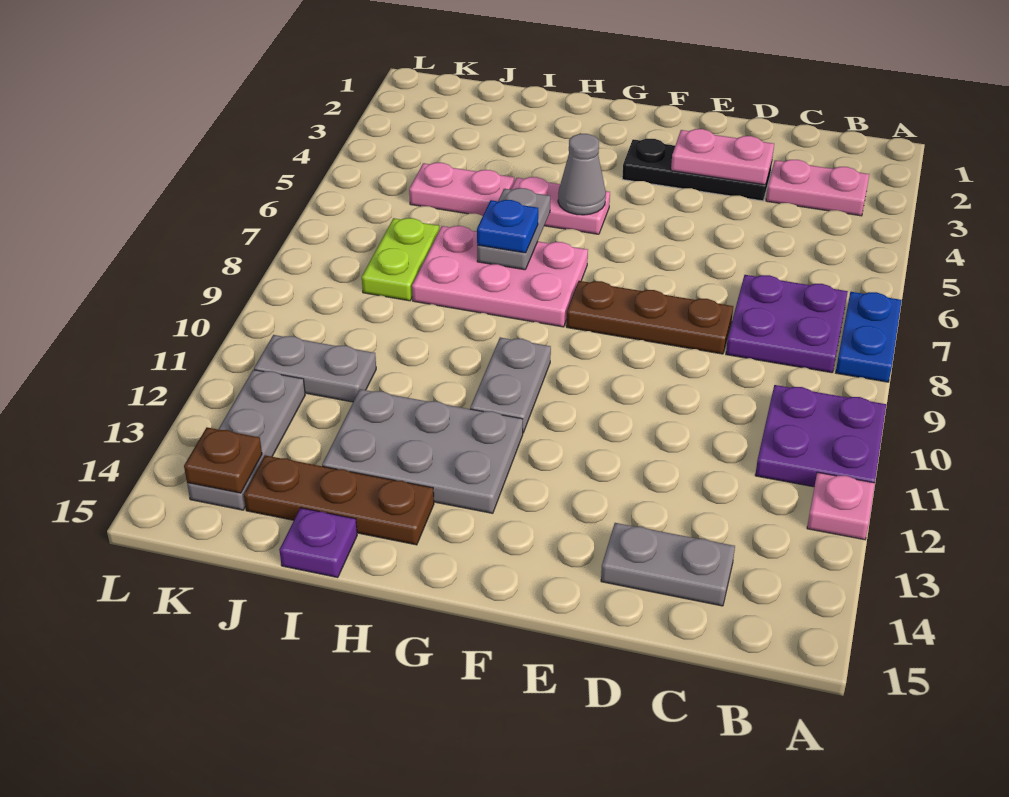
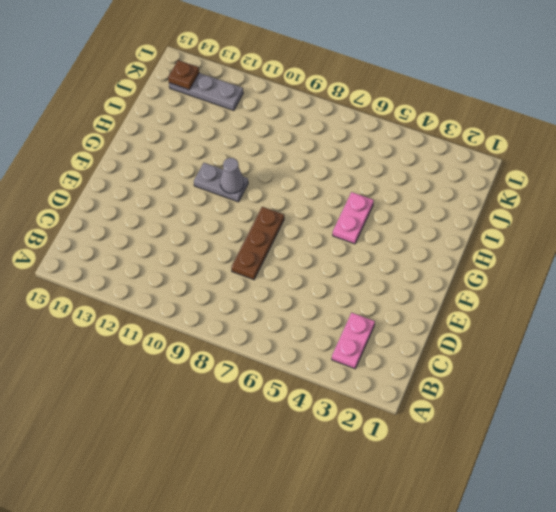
grey cone G10 level 2 -> grey cone G5 level 2
none -> blue plate A7:A8 level 1
none -> purple plate A10:B11 level 1
none -> pink plate A12 level 1

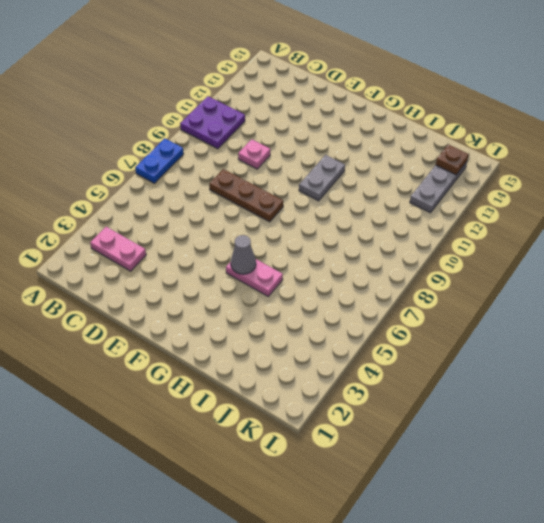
pink plate D10 level 1 -> pink plate A12 level 1
none -> purple plate B7:C8 level 1
none -> grey plate C14:D14 level 1
none -> black plate D3:F3 level 1

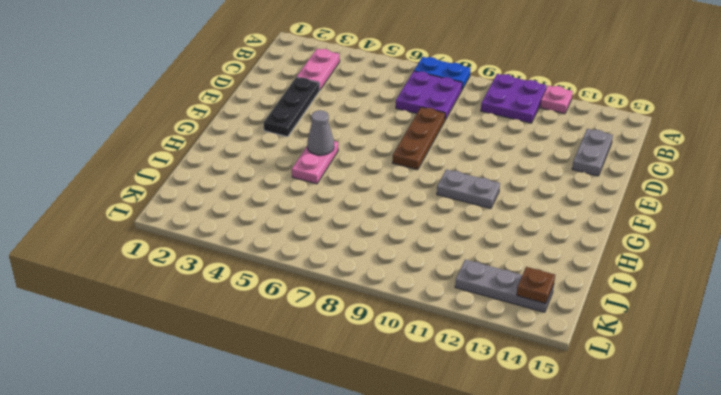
none -> pink plate G7:I8 level 1
none -> grey plate G12:I13 level 1
none -> brown plate H14:J14 level 1

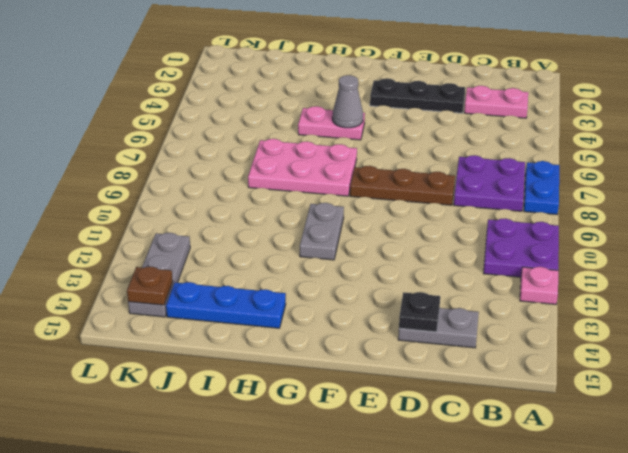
black plate D14 level 2 -> none
blue plate H14:J14 level 1 -> brown plate H14:J14 level 1
none -> grey plate G12:I13 level 1
none -> pink plate I5:J5 level 1
none -> purple plate I15 level 1

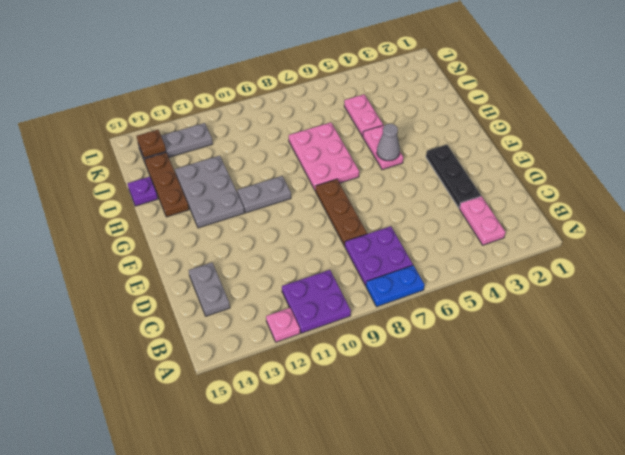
none -> lime plate J7:J8 level 1
none -> grey plate J11:K11 level 1
none -> pink plate D3:E3 level 2

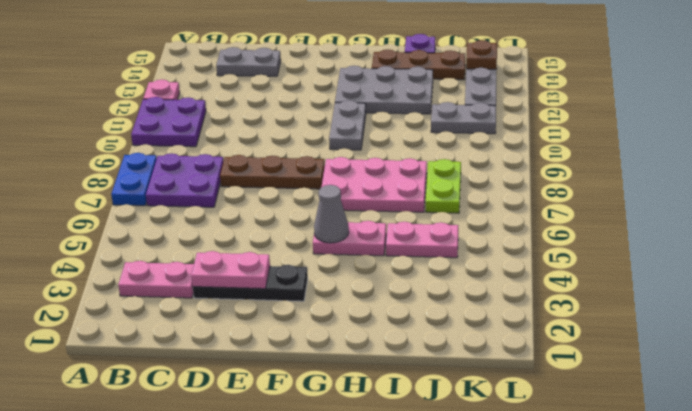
none -> grey plate H6:H7 level 2
none -> blue plate H7 level 3

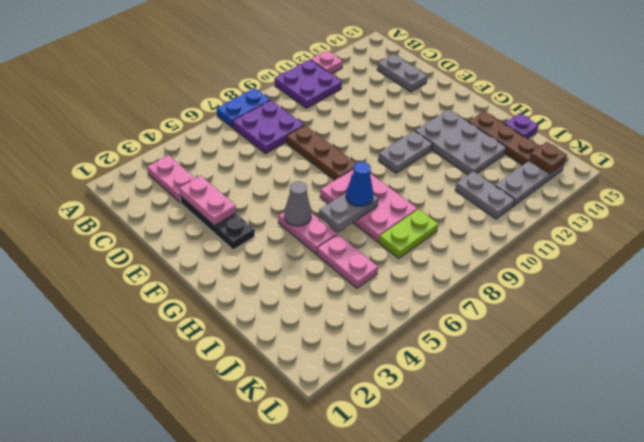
blue cone H7 level 3 -> blue plate H7 level 3

